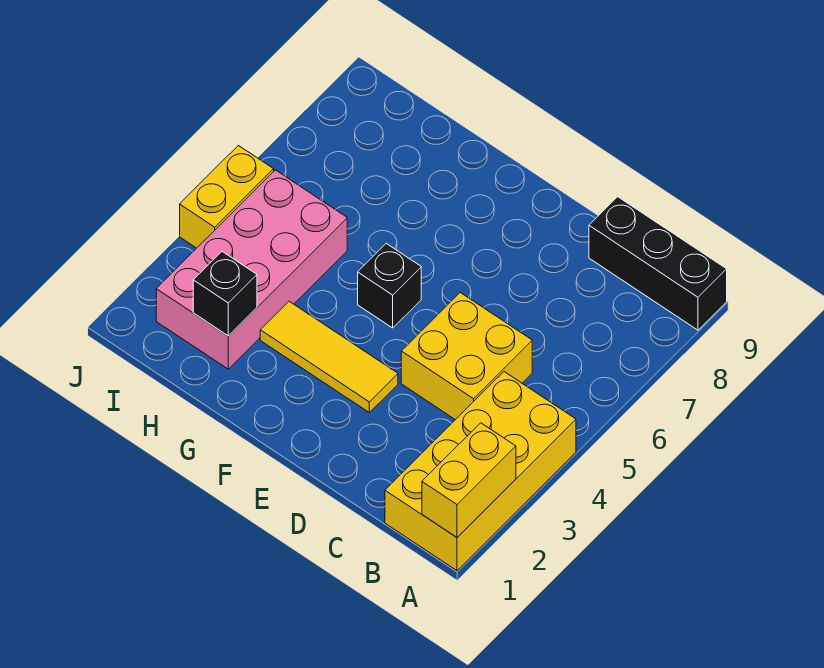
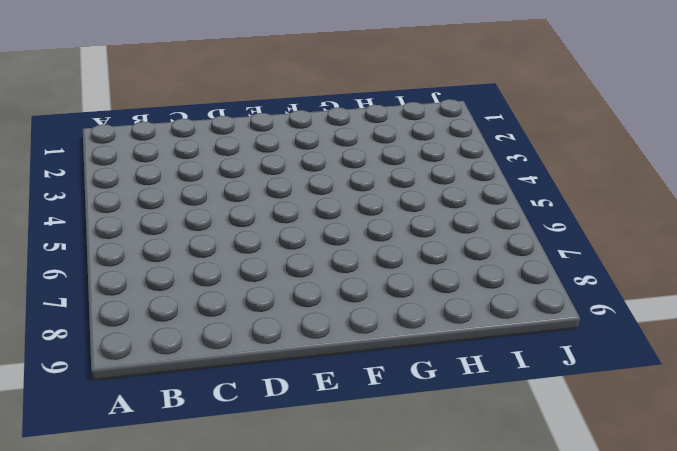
none -> yellow brick A1:B4 level 1
none -> black brick A9:C9 level 1

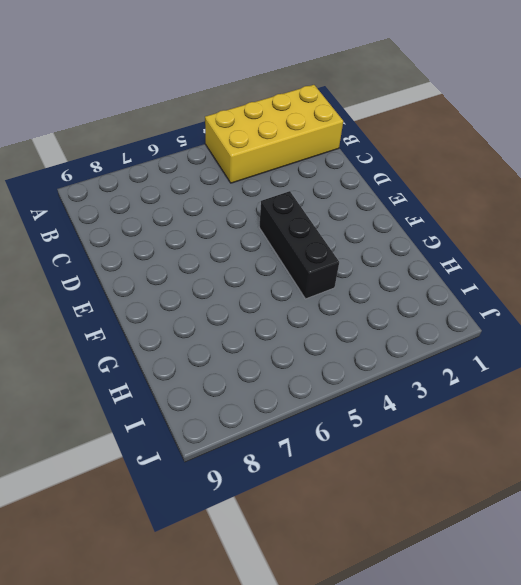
black brick E4:G4 level 1 -> black brick A9:C9 level 1
none -> yellow brick C4:D5 level 1
none -> yellow tile E3:G3 level 1

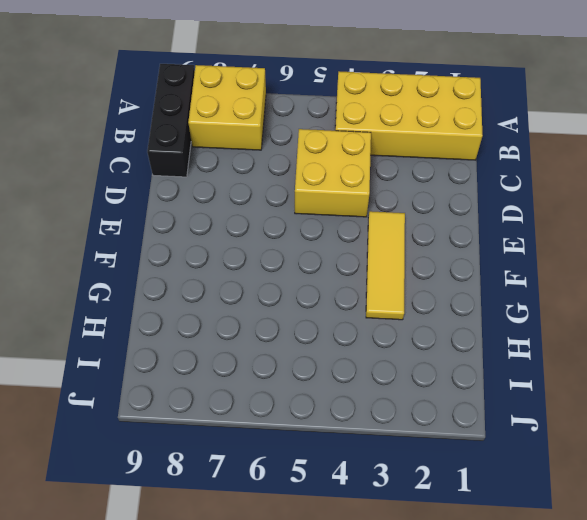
yellow brick A7:B8 level 1 -> none
none -> black brick F5 level 1
none -> pink brick H2:I5 level 1

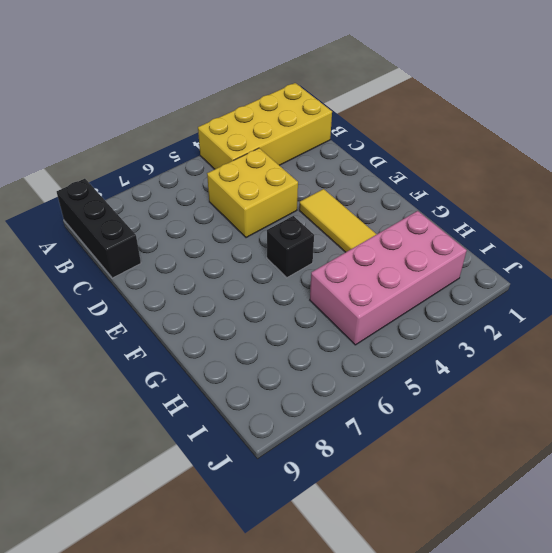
none -> yellow brick J4:J5 level 1
none -> yellow brick A1:A2 level 2

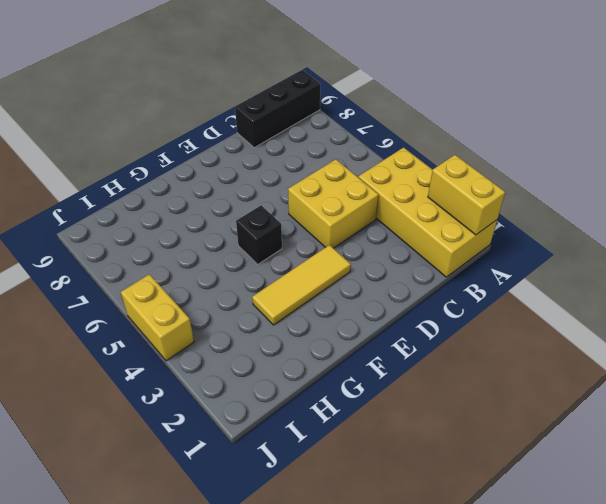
none -> pink brick H2:I5 level 1
none -> black brick H2 level 2

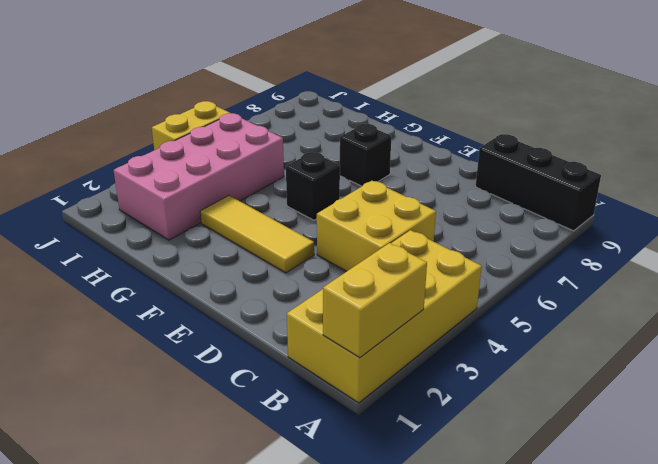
black brick F7 level 1 -> black brick H2 level 2

